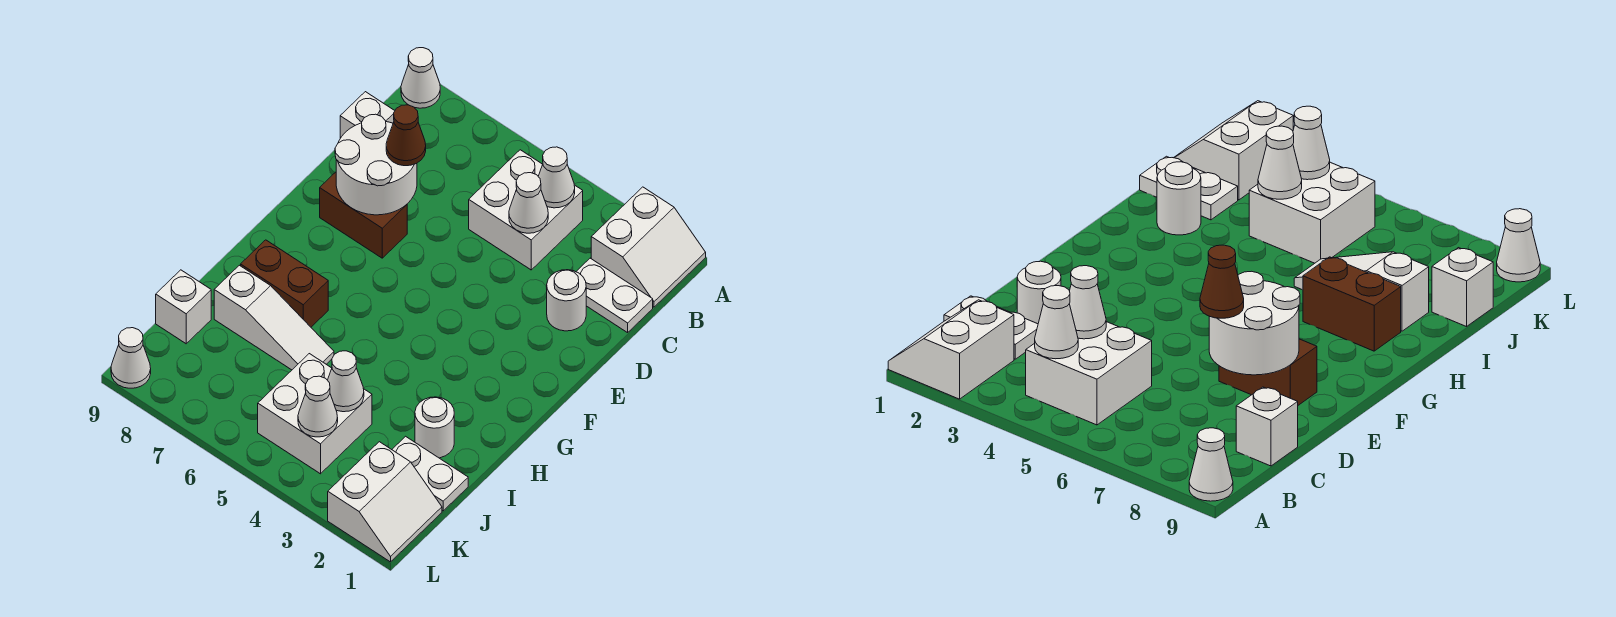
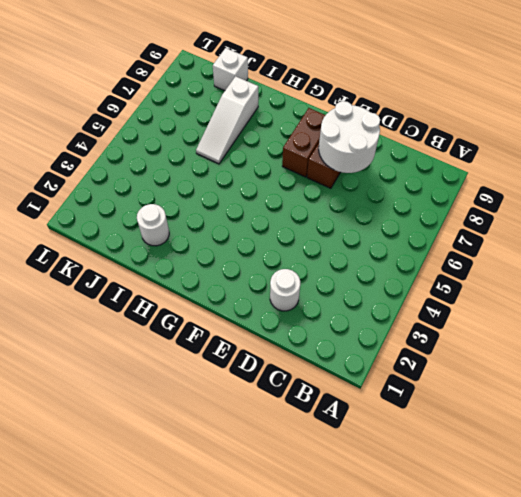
brown brick F7:F8 level 1 -> brown brick H7:H8 level 1
none -> white slope A1:B2 level 1 top 2
none -> white cone A9 level 1
none -> white brick B4:C5 level 1

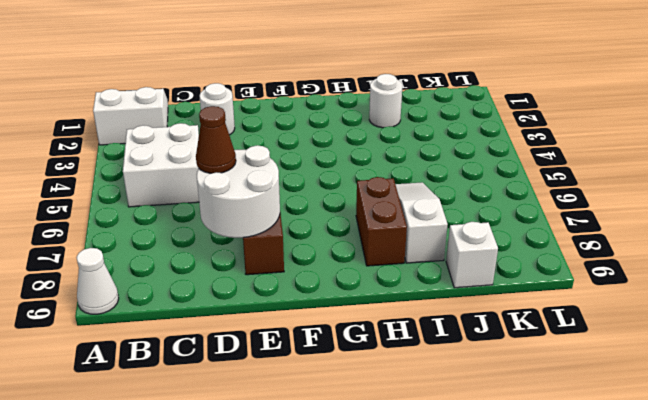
none -> white plate C1:C2 level 1
none -> white brick C9 level 1
none -> white plate J1:J2 level 1

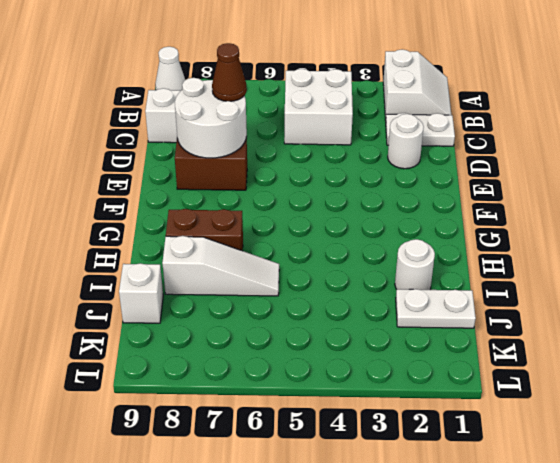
none -> white brick J4:K5 level 1
none -> white slope K1:L2 level 1 top 2
none -> white cone L9 level 1

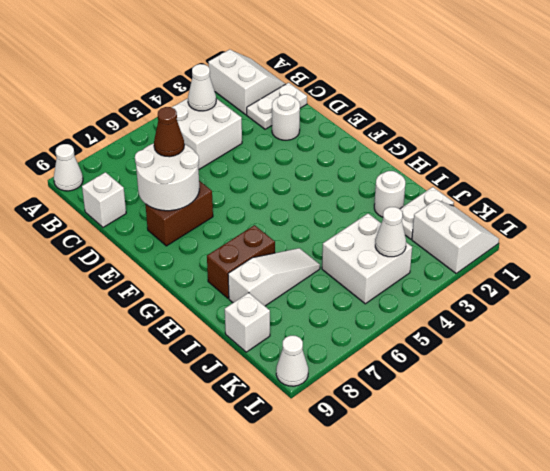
none -> white cone C4 level 2
none -> white cone J4 level 2

